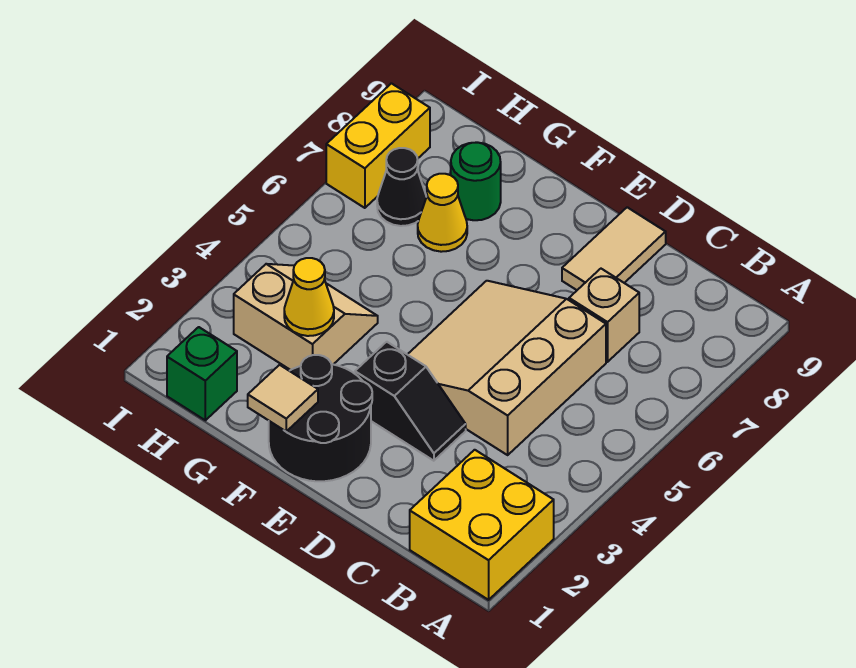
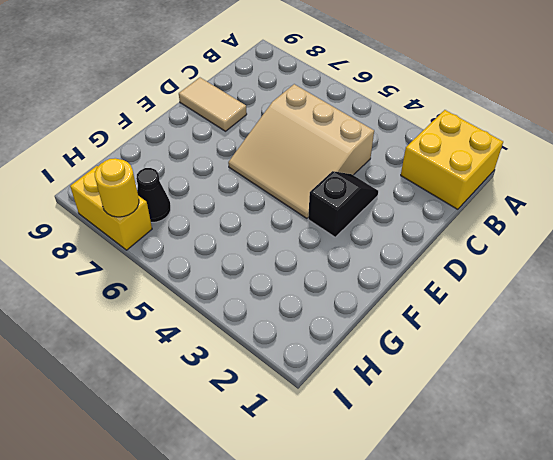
yellow round brick I7 level 2 -> none
none -> tan brick C7 level 1
none -> black round brick E1:F2 level 1
none -> tan slope G3:H4 level 1 top 3

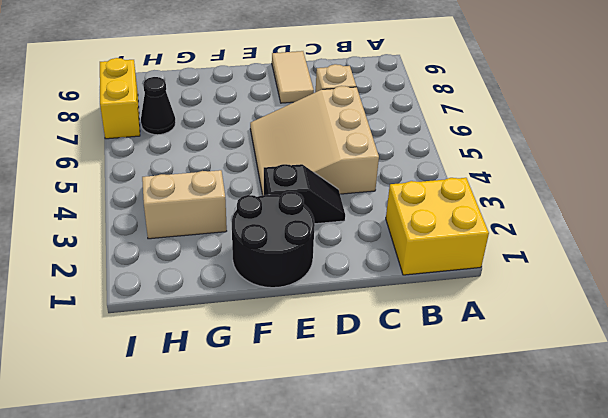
none -> yellow cone G7 level 1
none -> green round brick G8 level 1
none -> green brick H1 level 1

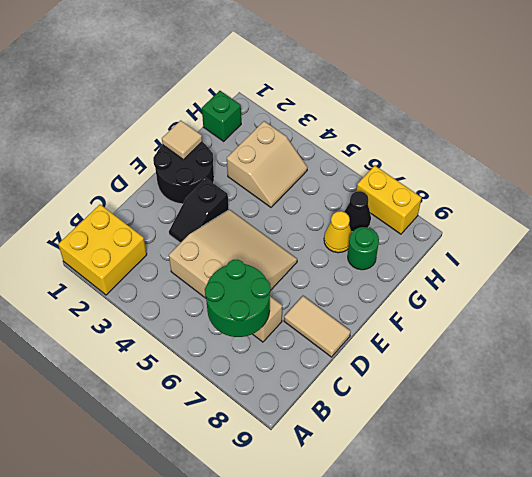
green round brick B6:C7 level 2 -> none
none -> yellow cone G3 level 2

